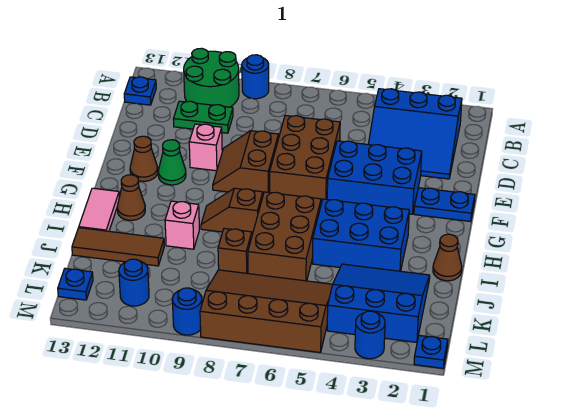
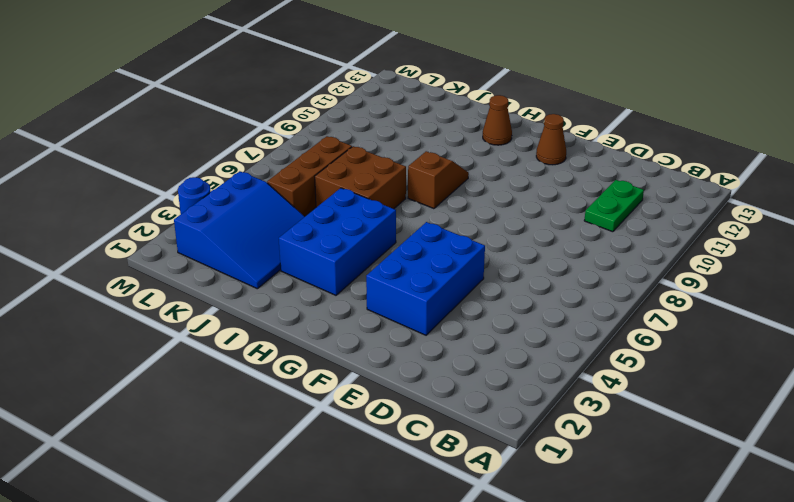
brown brick I6:J7 level 1 -> brown brick H6:J7 level 1
brown brick K5:K7 level 1 -> brown slope K5:M8 level 1 top M
none -> blue round brick A9 level 1
none -> green round brick A10:B11 level 1
none -> blue slope B2:D4 level 1 top B

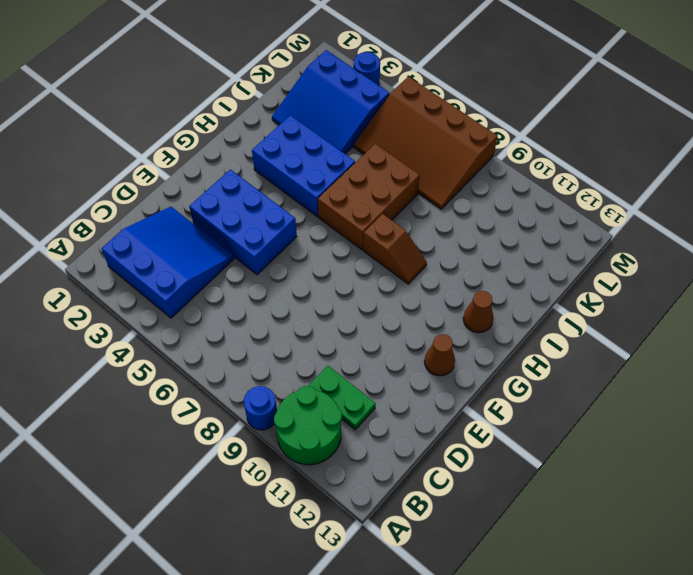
none -> blue plate B13 level 1
none -> brown brick D6:F7 level 1
none -> brown slope E8:F9 level 1 top 8

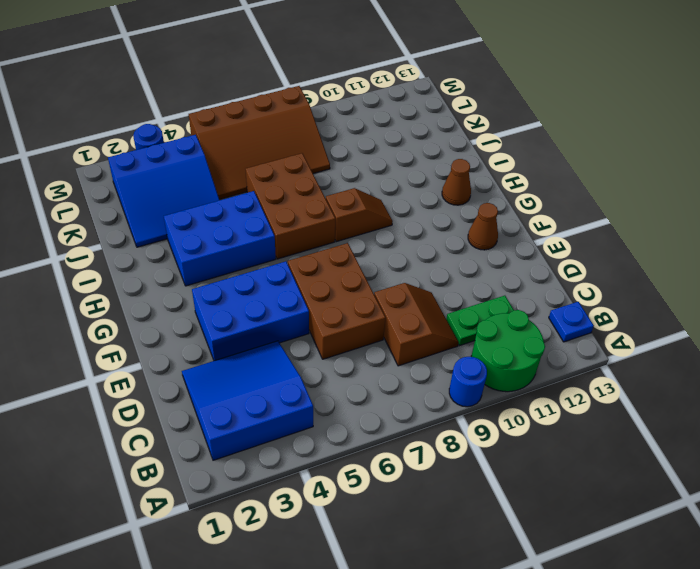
brown slope C8:D9 level 1 top 8 -> brown slope E8:F9 level 1 top 8
none -> pink brick E10 level 1
none -> blue plate F1:F2 level 1
none -> green cone F11 level 1

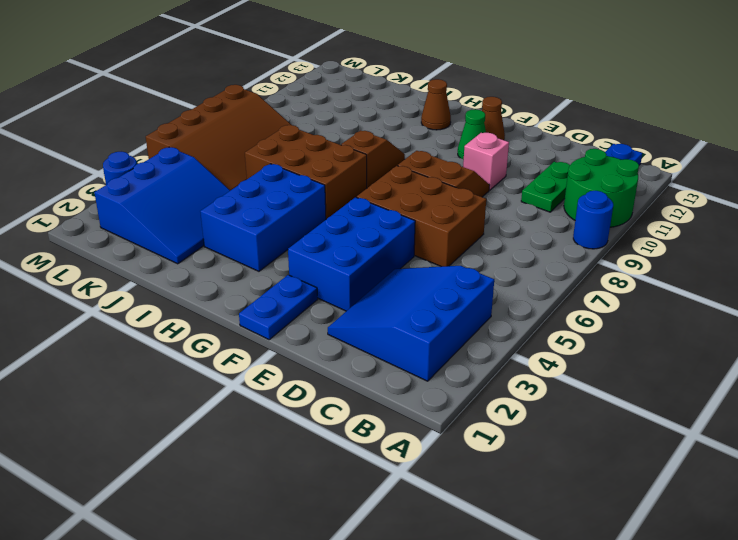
none -> pink tile H13:I13 level 1
none -> brown cone I1 level 1
none -> pink brick I10 level 1

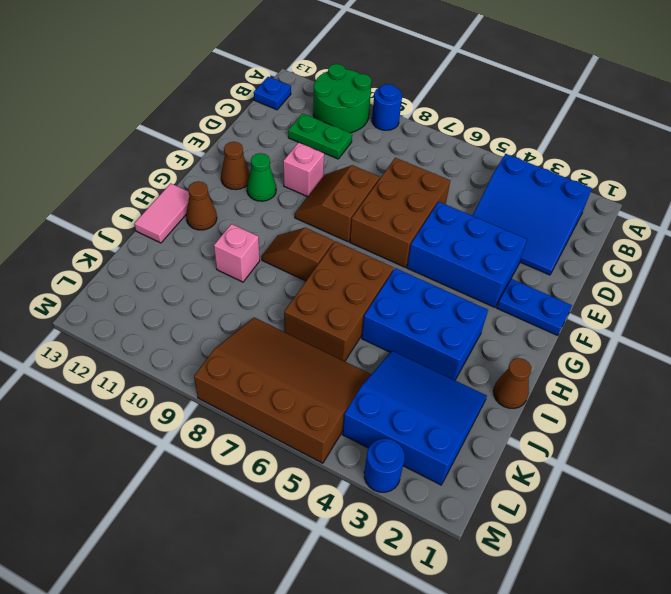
none -> brown brick J8 level 1
none -> brown tile J11:J13 level 1
none -> blue round brick L11 level 1

